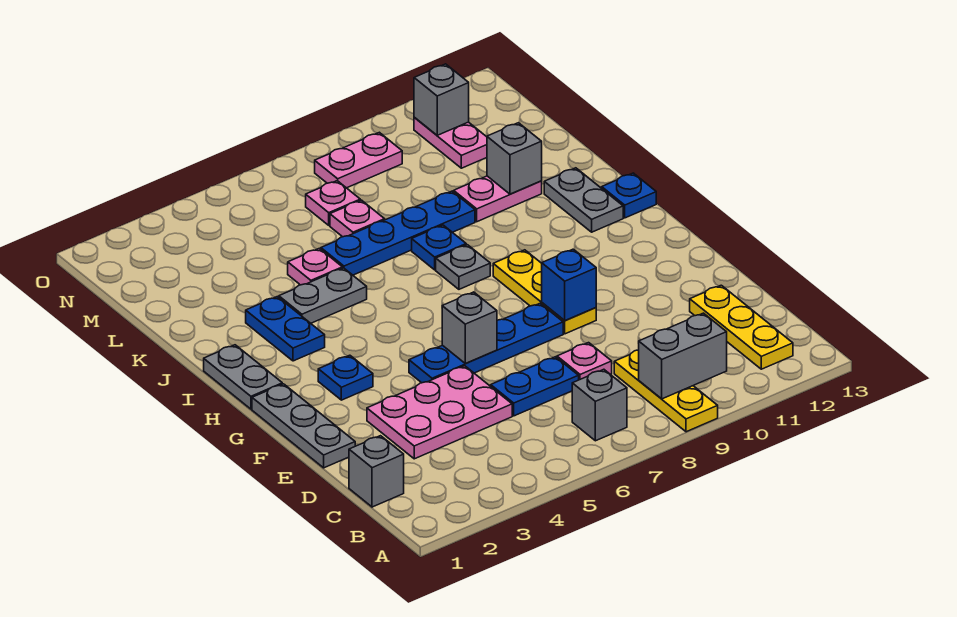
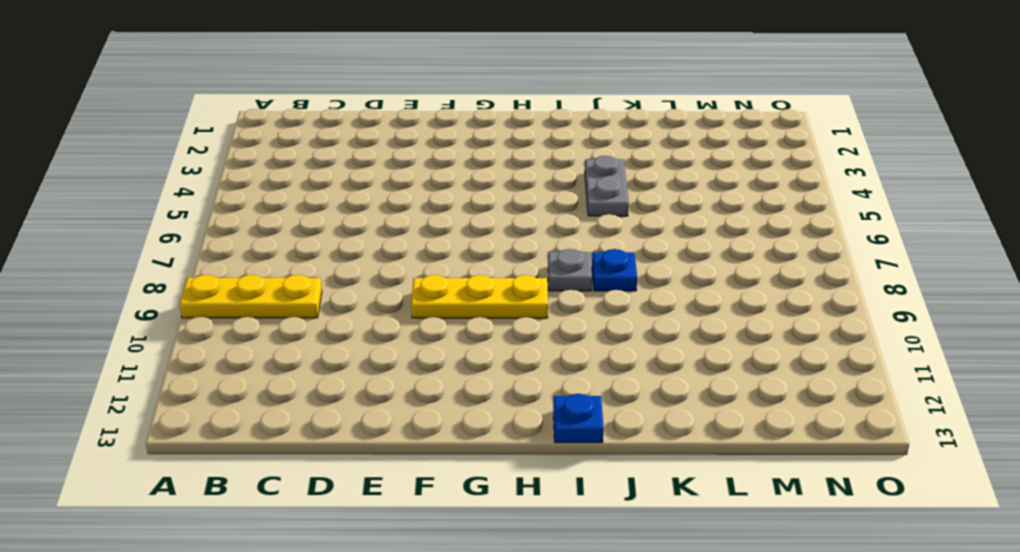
none -> grey brick B7 level 1
none -> yellow plate B12:D12 level 1
none -> grey brick C1 level 1
none -> pink plate D3:E5 level 1

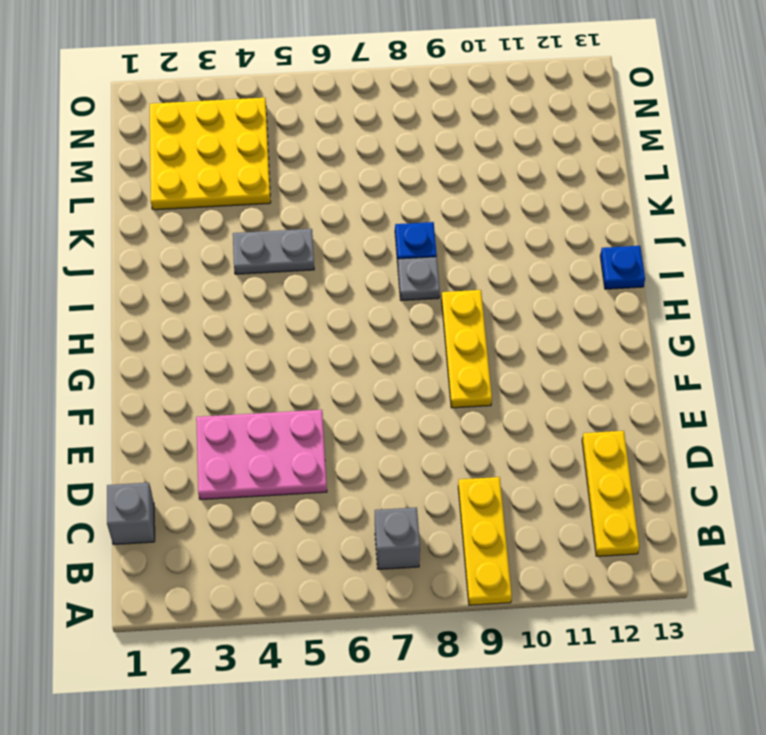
yellow plate L2:N4 level 1 -> none
none -> blue plate D6:D7 level 1
none -> pink plate D8 level 1
none -> grey plate E1:G1 level 1
none -> blue plate F5:F8 level 1

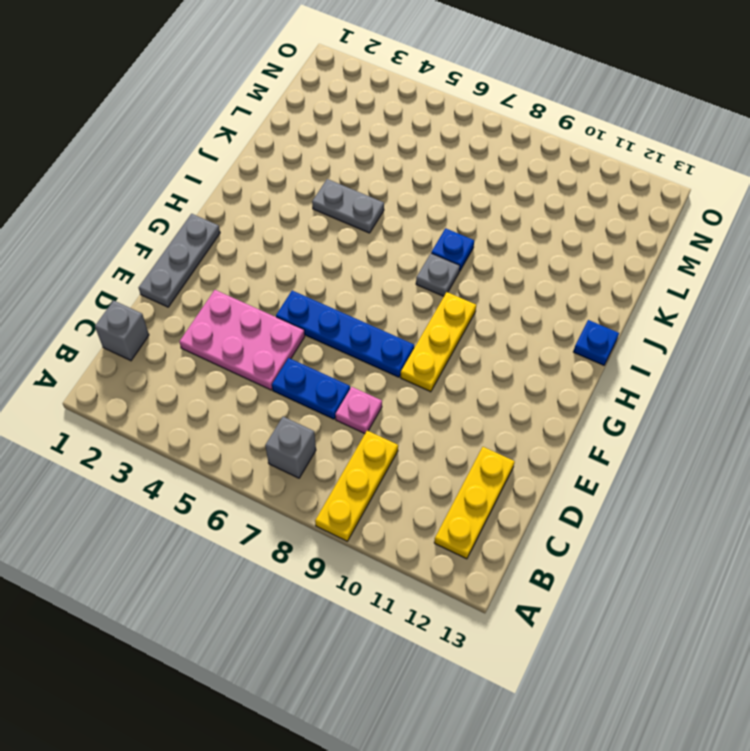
none -> blue plate G3 level 1
none -> grey plate H1:I1 level 1
none -> blue plate I3:J3 level 1
none -> grey plate I12:J12 level 1

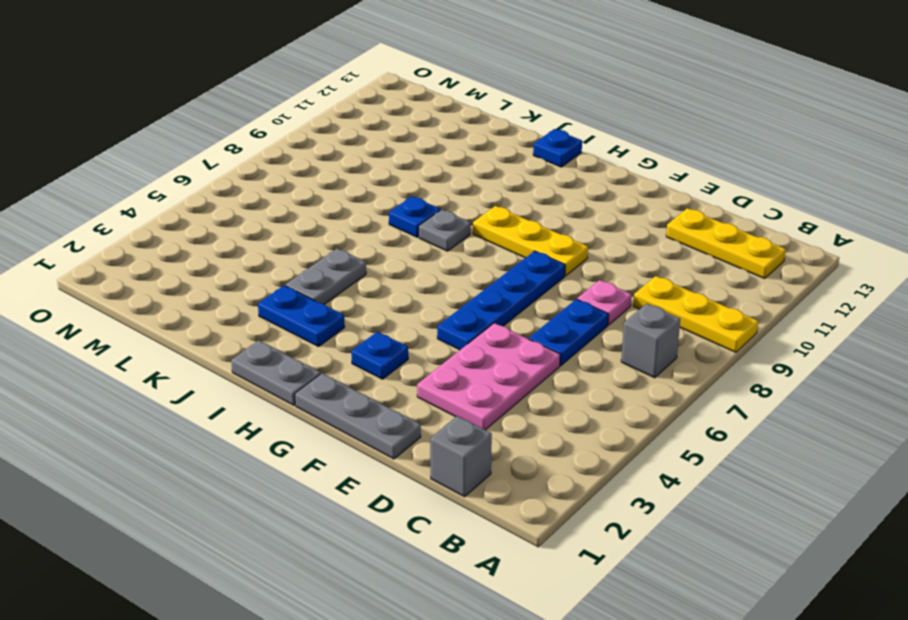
none -> grey plate I12:J12 level 1
none -> pink plate K5 level 1
none -> blue plate K6:K9 level 1
none -> pink plate K10:K11 level 1

